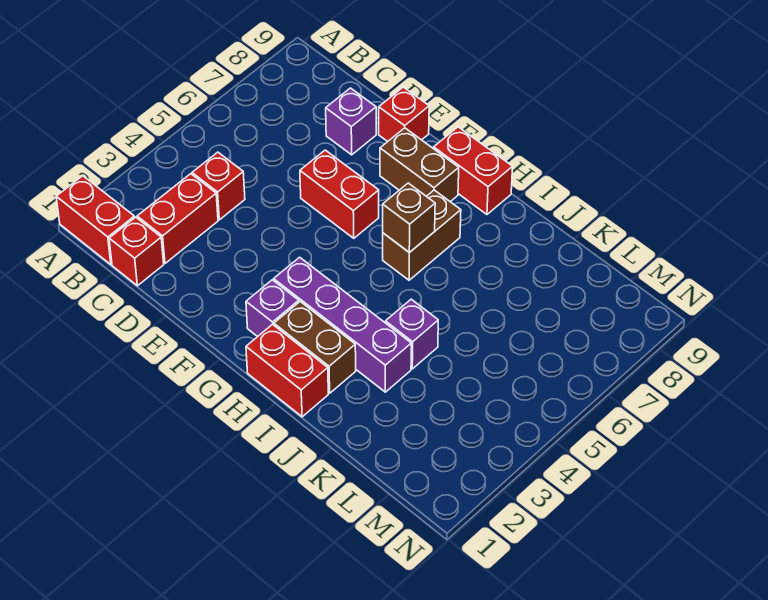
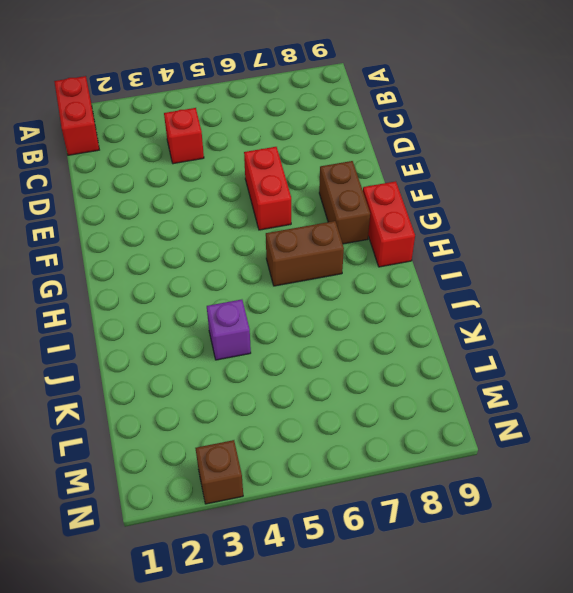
brown brick N3 level 1 -> brown brick H6 level 2
none -> red brick C1 level 1
none -> red brick C2:C3 level 1
none -> purple brick D8 level 1

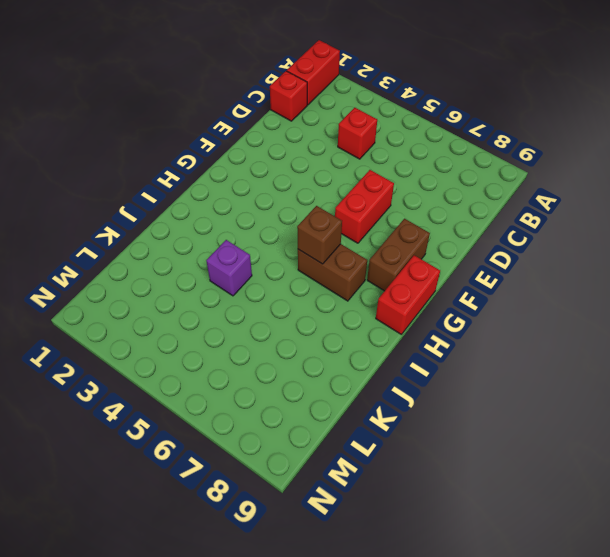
none -> red brick C2:C3 level 1
none -> purple brick D8 level 1
none -> red brick E9 level 1

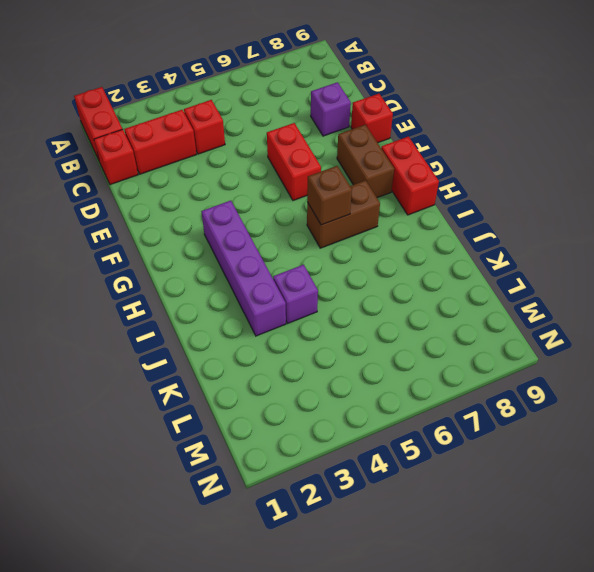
none -> purple brick G2 level 1
none -> red brick H1:I1 level 1
none -> brown brick H2:I2 level 1

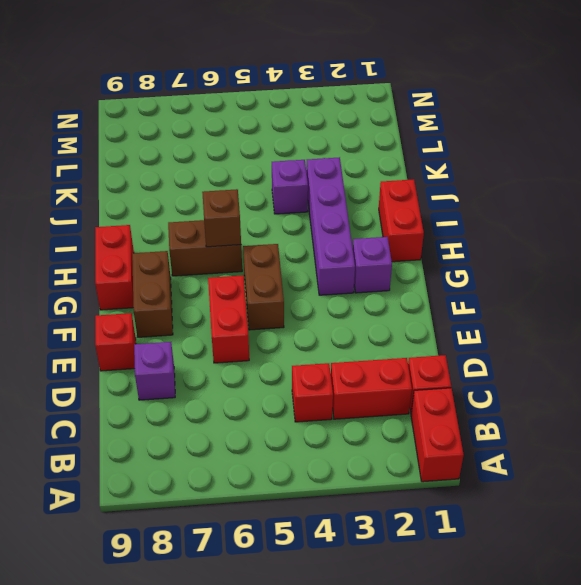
brown brick F5:G5 level 1 -> brown brick H2:I2 level 1

